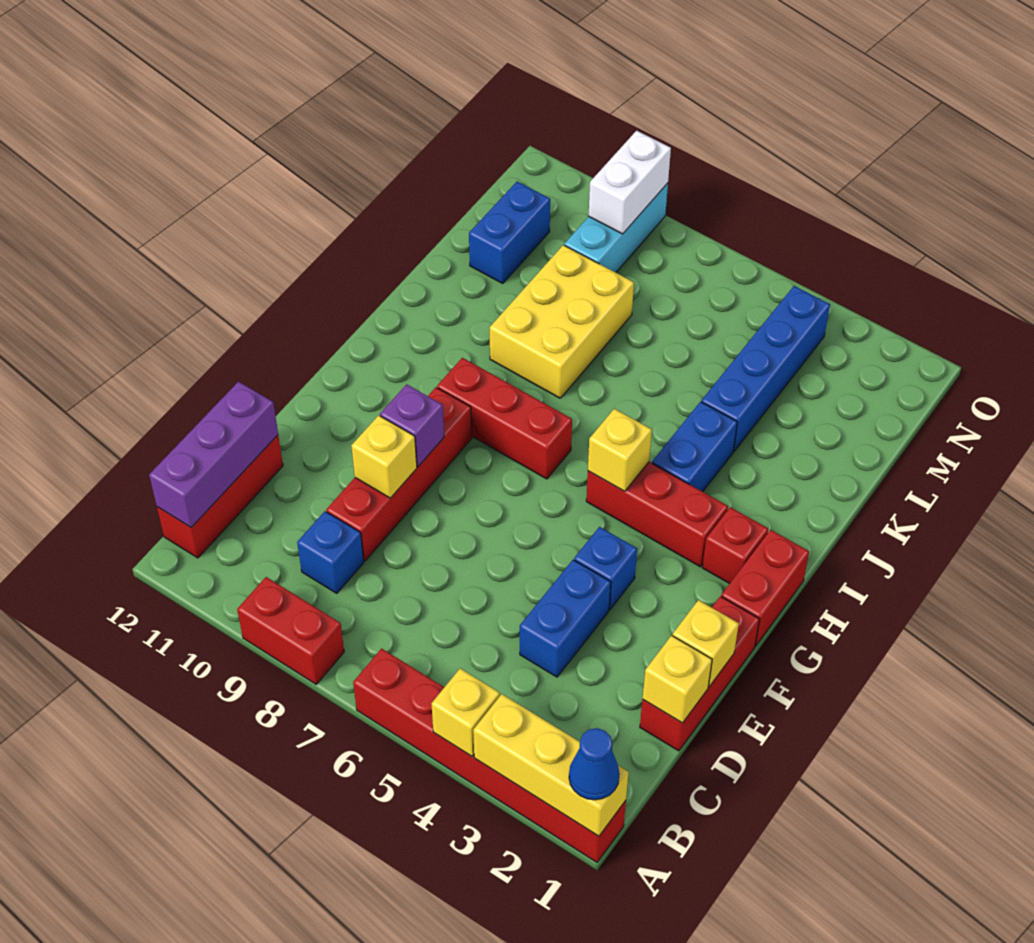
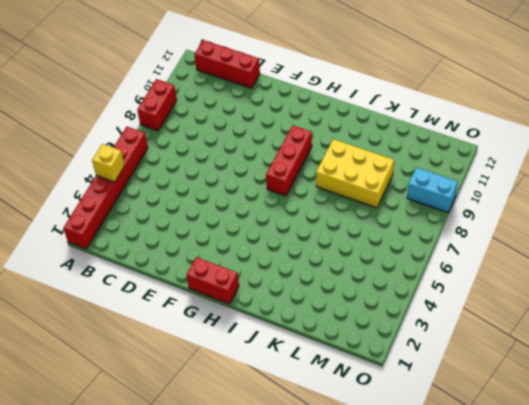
cyan brick N9:O9 level 1 -> cyan brick M9:O9 level 1
none -> blue brick C9 level 1
none -> red brick D1:F1 level 1
none -> blue brick D4:E4 level 1

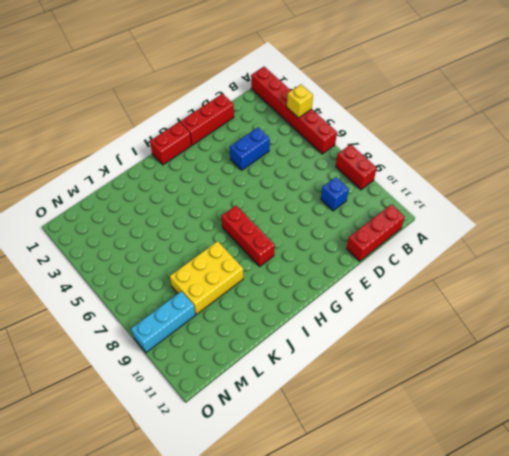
none -> red brick D9:G9 level 1
none -> blue brick F4 level 1
none -> red brick H2 level 1

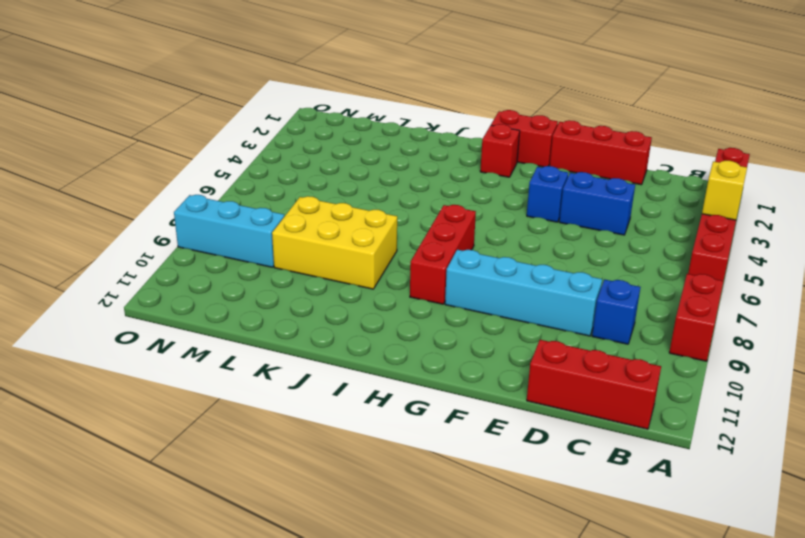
cyan brick D9:G9 level 1 -> red brick D9:G9 level 1
none -> red brick H3:H5 level 1
none -> blue brick I4:J4 level 1
none -> blue brick K4:N4 level 1

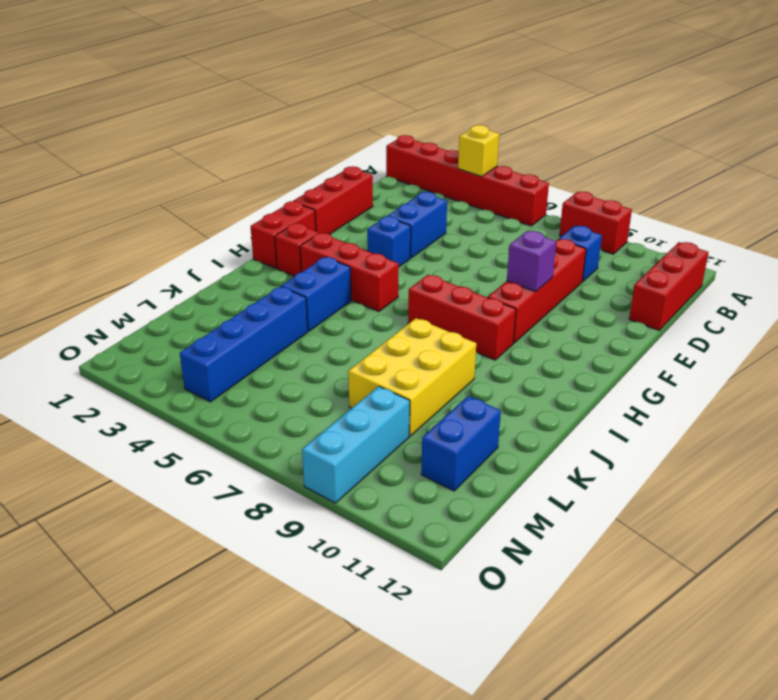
none -> yellow brick A1:A3 level 2
none -> purple brick B12:D12 level 2
none -> yellow brick D1 level 2

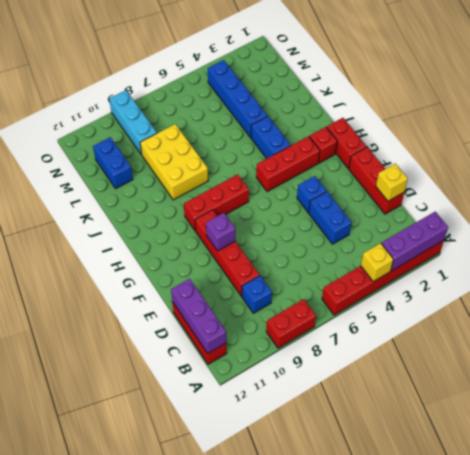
purple brick A1:A3 level 2 -> yellow brick A1:A3 level 2
none -> yellow brick E1 level 2
none -> yellow brick E9 level 2
none -> yellow brick H5 level 2

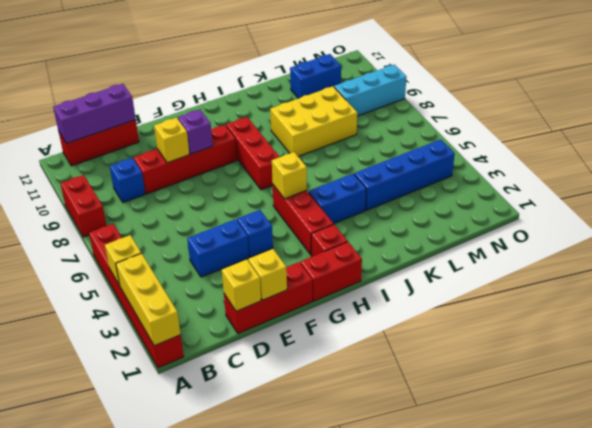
none -> white brick N9:O9 level 2
none -> blue cone A1 level 3

